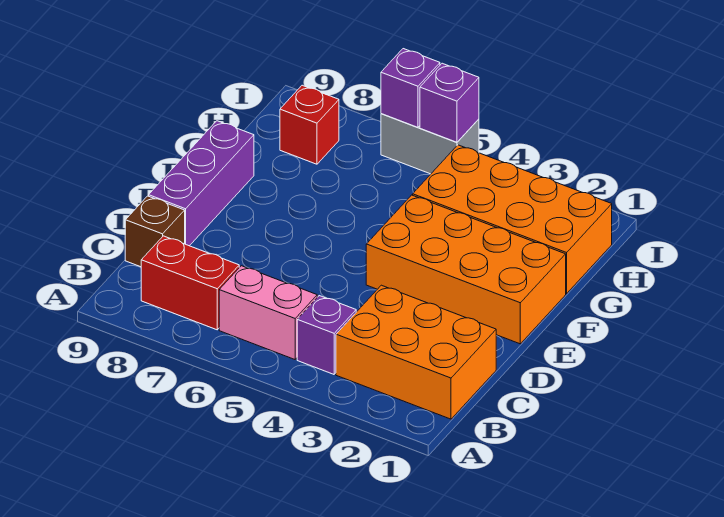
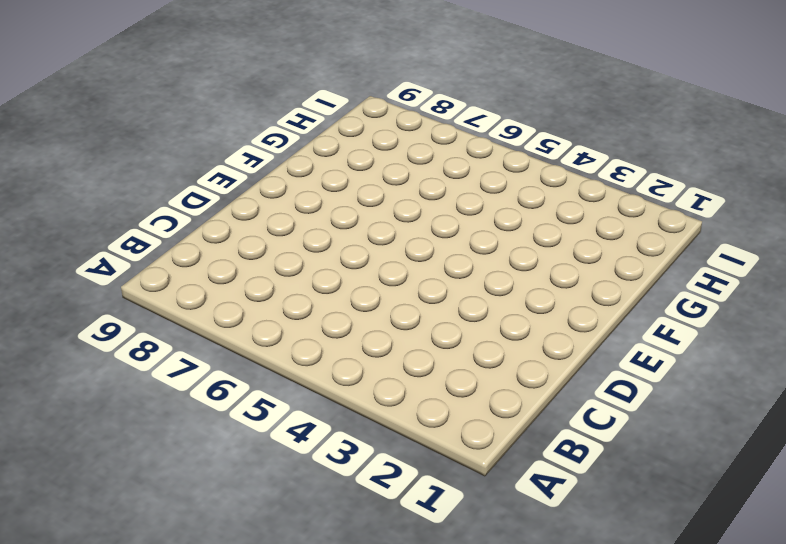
none -> orange brick B1:C3 level 1
none -> purple brick B4 level 1
none -> pink brick B5:B6 level 1

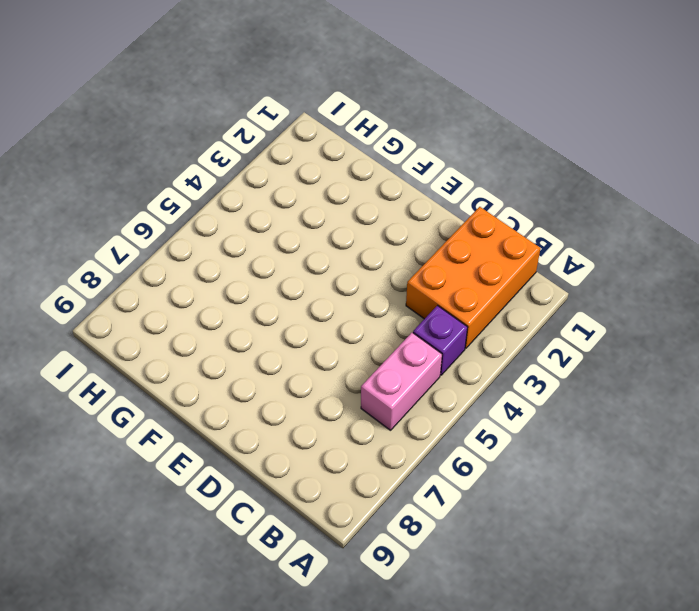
none -> red brick B7:B8 level 1
none -> brown brick C9 level 1
none -> purple brick D9:F9 level 1

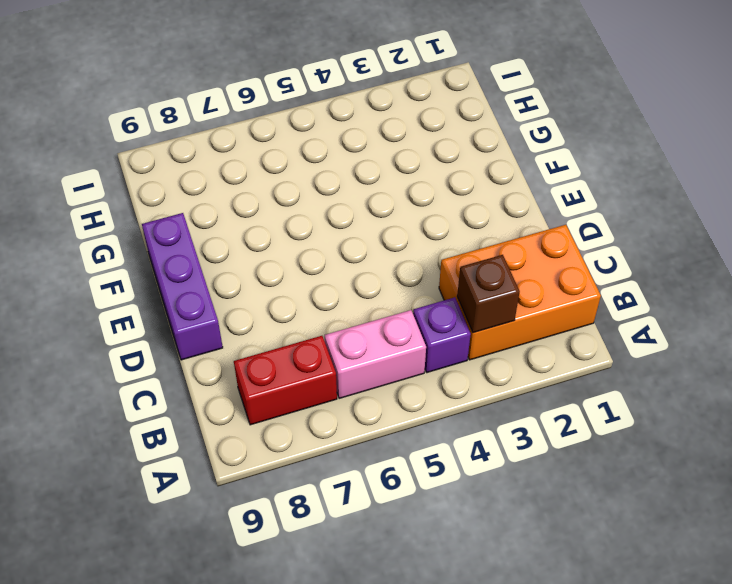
brown brick B3 level 2 -> brown brick C9 level 1
none -> orange brick E1:F4 level 1
none -> orange brick G1:H4 level 1
none -> red brick H8 level 1

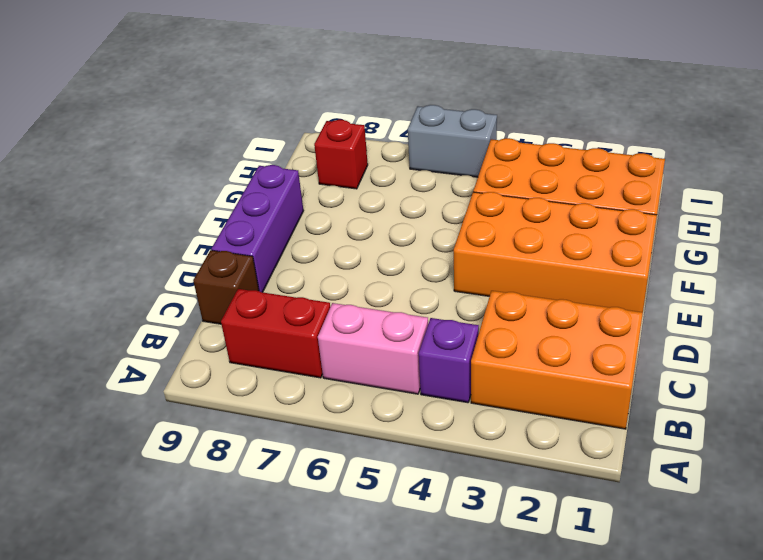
none -> purple brick I5 level 2
none -> purple brick I6 level 2

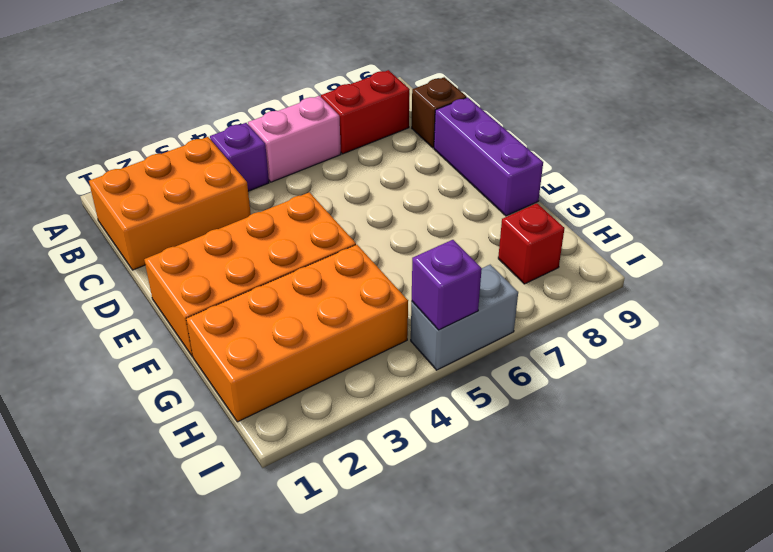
none -> purple brick I6 level 2

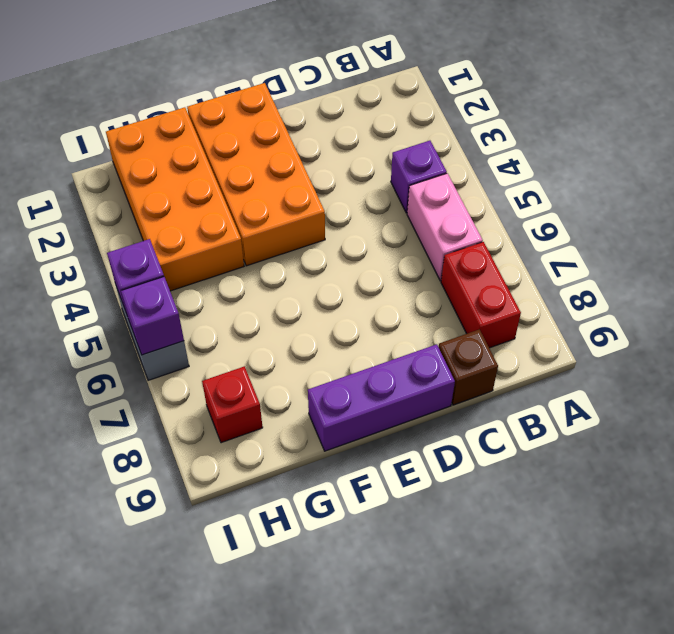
none -> orange brick B1:C3 level 1

